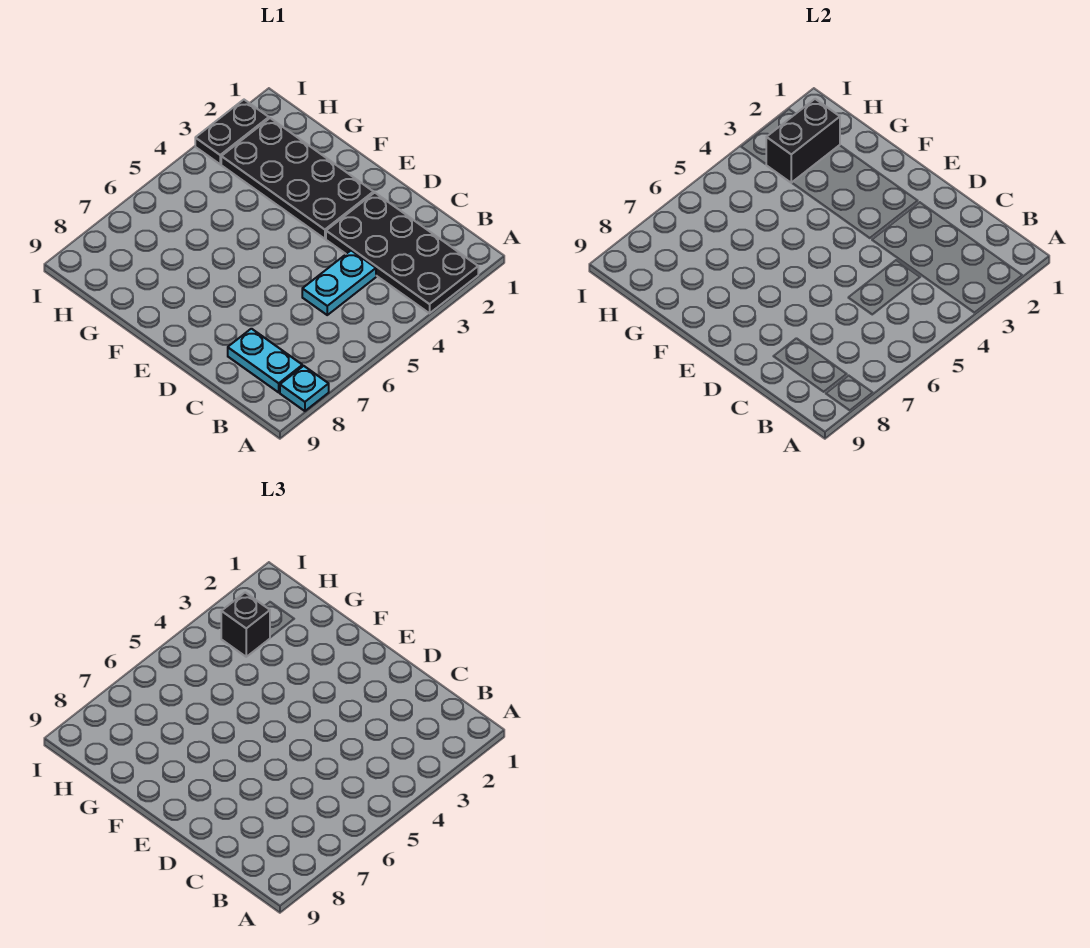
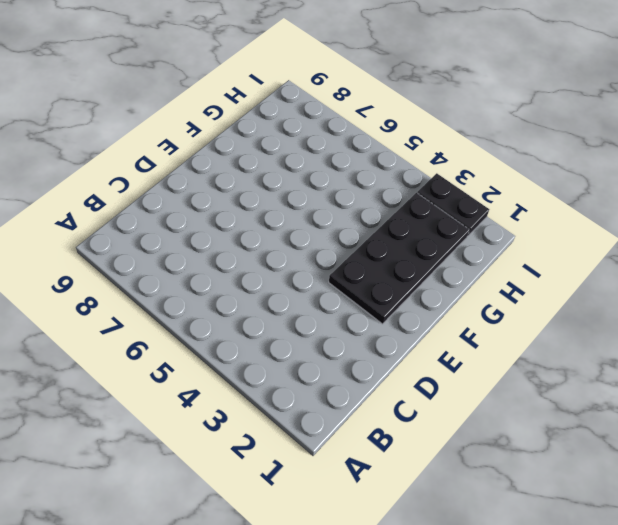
none -> black plate A2:D3 level 1
none -> cyan plate A8 level 1

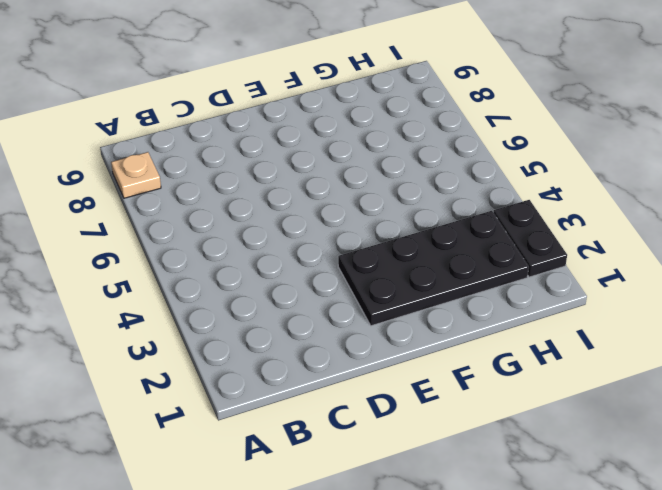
tan plate A8 level 1 -> cyan plate A8 level 1
none -> black plate A2:D3 level 1
none -> cyan plate B8:C8 level 1

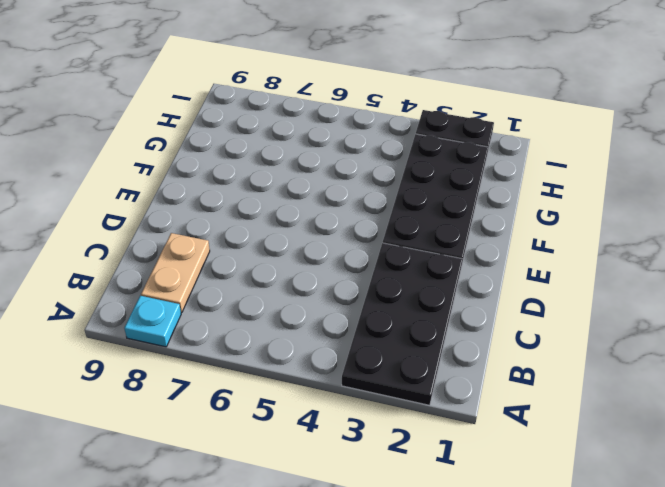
tan plate B8:C8 level 1 -> cyan plate B8:C8 level 1
none -> cyan plate C4:C5 level 1
none -> black brick H2:H3 level 2

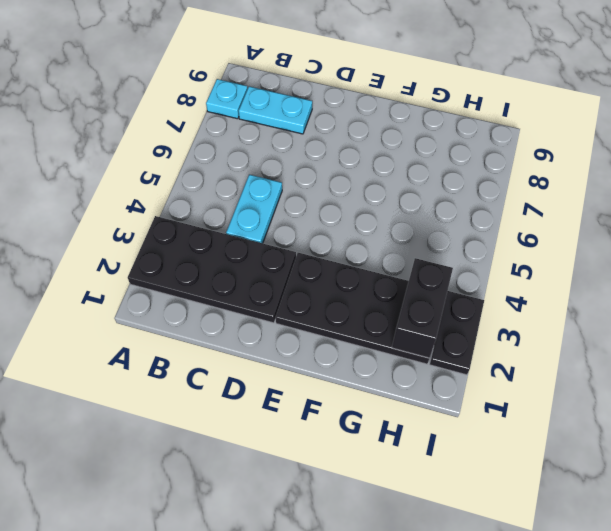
none -> black brick H3 level 3

